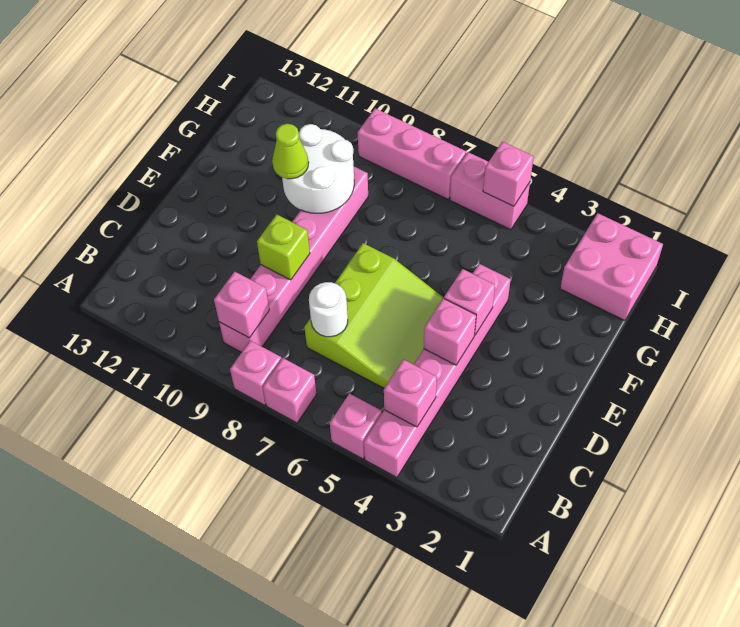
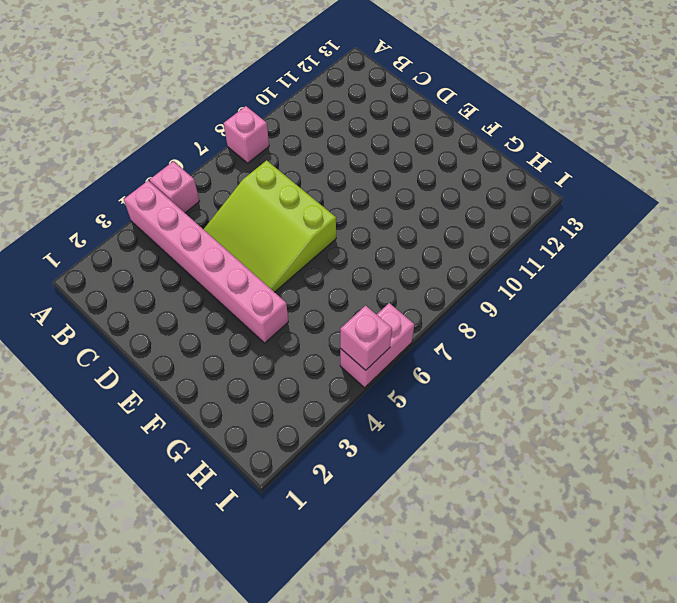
none -> pink brick A7 level 1
none -> pink brick B9:G9 level 1
none -> pink brick H1:I2 level 1

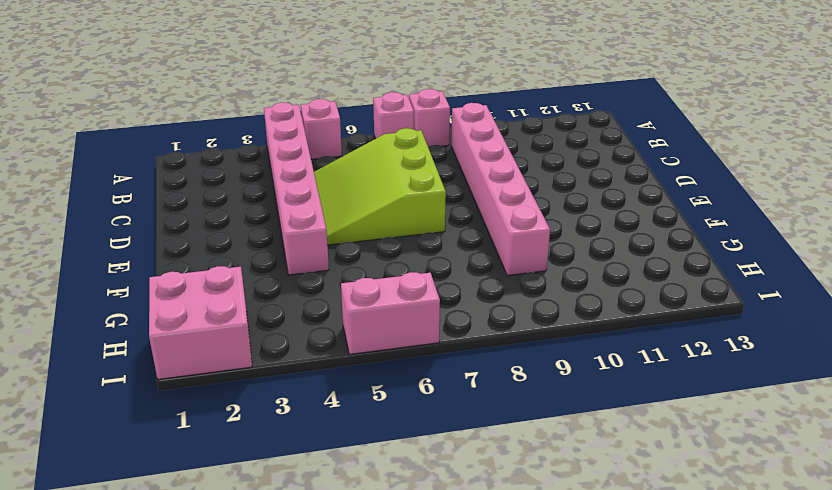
none -> pink brick I7:I9 level 1
none -> pink brick B4 level 2
none -> pink brick B9 level 2

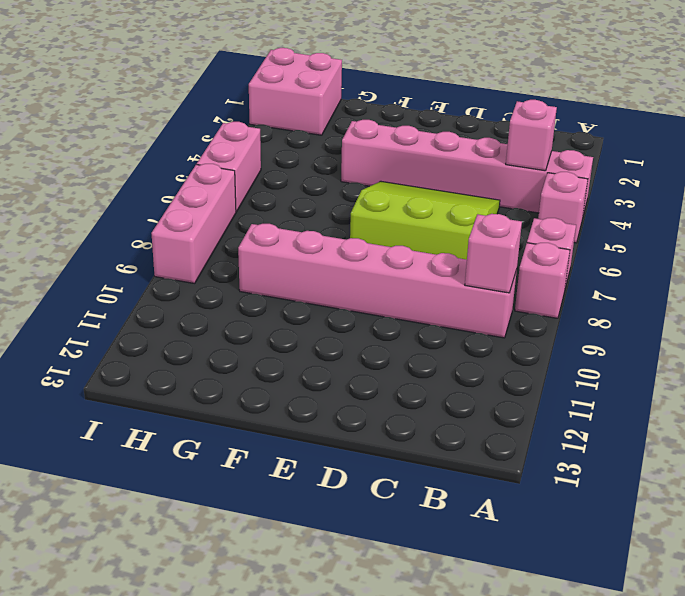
none -> white round brick C7 level 2
none -> pink brick D4 level 2
none -> lime brick D9 level 2

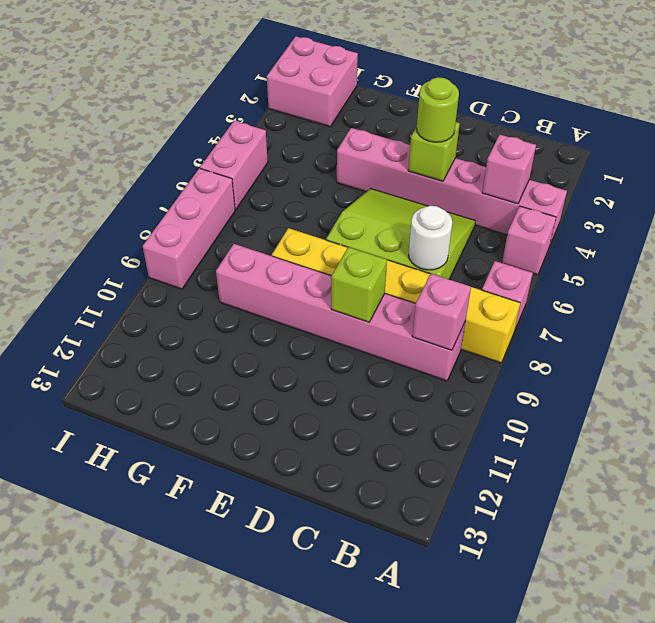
yellow brick A8:F8 level 1 -> pink brick A8 level 1
lime brick D4 level 2 -> pink brick D4 level 2
lime round brick D4 level 3 -> none
none -> pink brick E4 level 2
none -> white round brick F9:G10 level 2
none -> pink brick I5 level 2

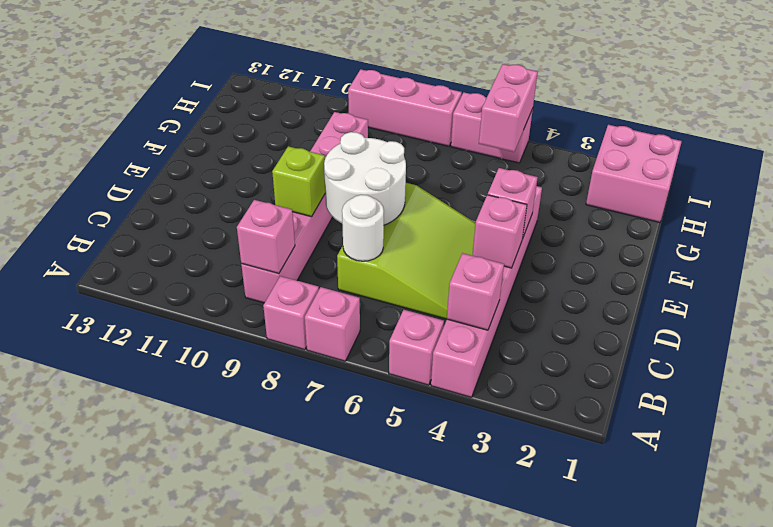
white round brick D7:E8 level 2 -> white round brick F9:G10 level 2
pink brick H5:I5 level 2 -> pink brick I5 level 2
none -> lime cone F10 level 3

